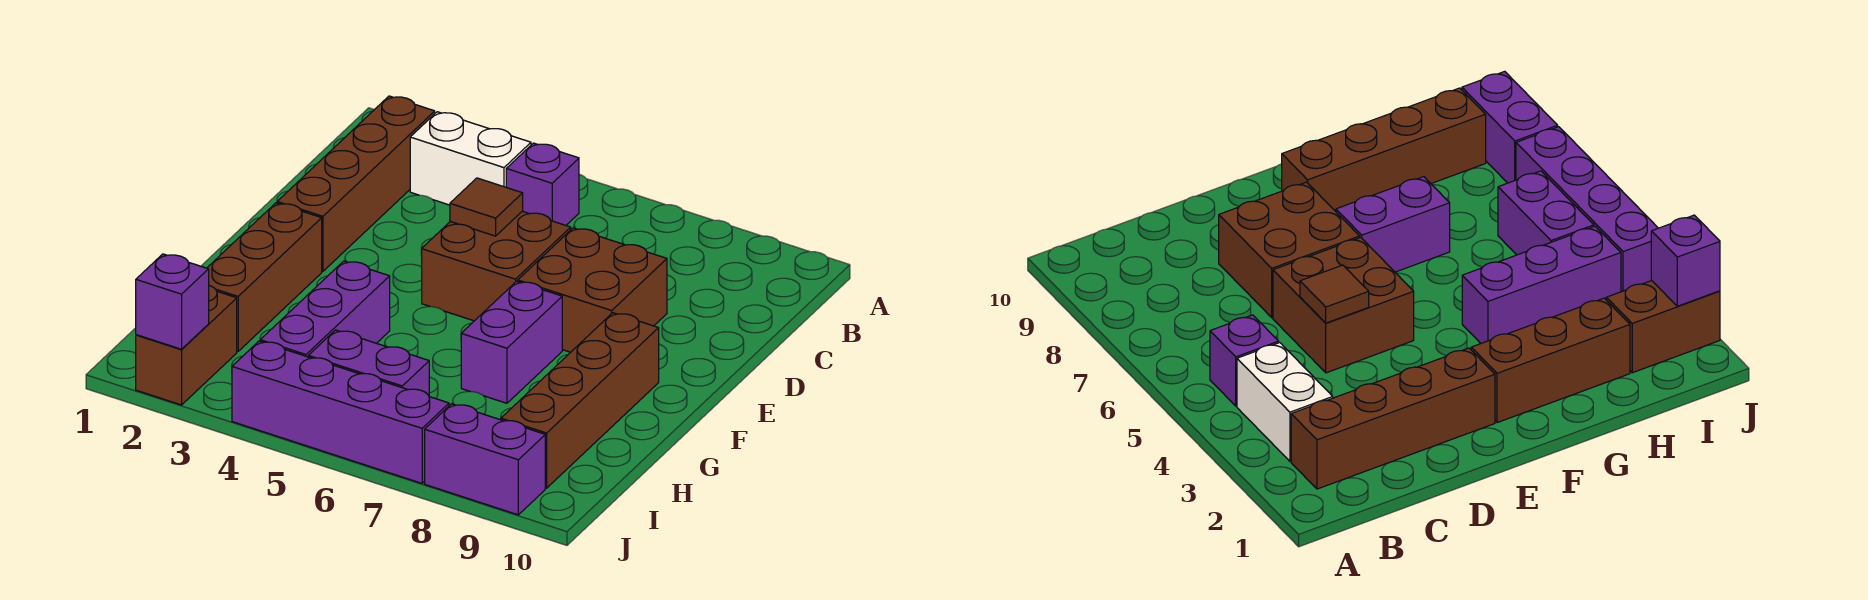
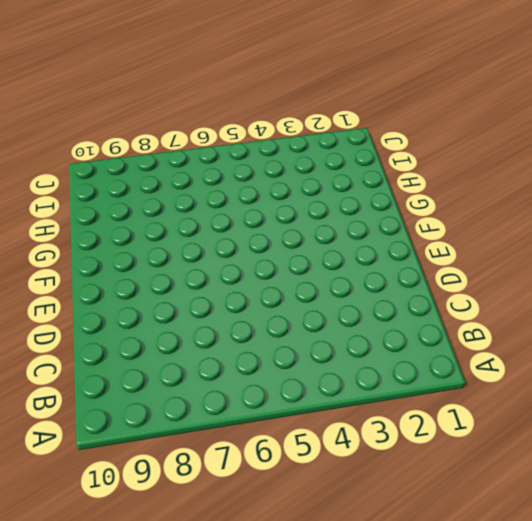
none -> brown brick B2:E2 level 1
none -> white brick B3:B4 level 1
none -> purple brick B5 level 1

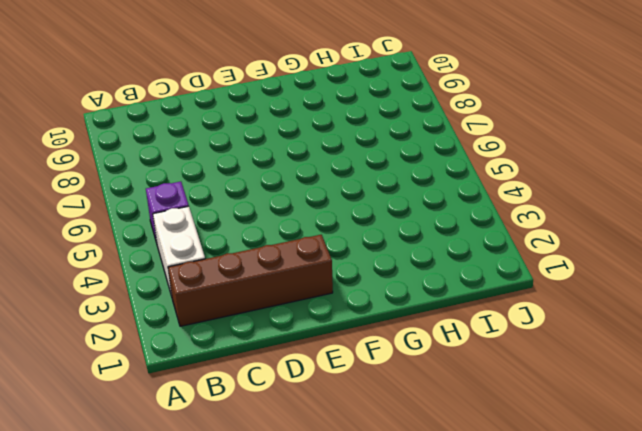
none -> brown brick D5:E6 level 1
none -> brown brick D7:E8 level 1
none -> brown brick F2:H2 level 1

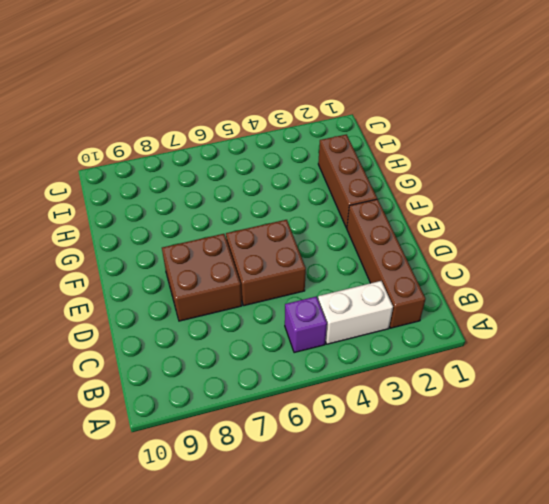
none -> purple brick F7:G7 level 1
none -> brown brick F9:I9 level 1
none -> purple brick G4:I4 level 1

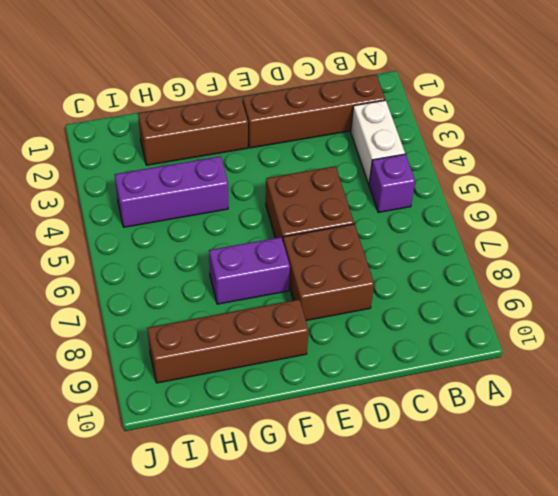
none -> brown brick I2:J2 level 1
none -> purple brick I5:I6 level 1
none -> purple brick J4:J7 level 1

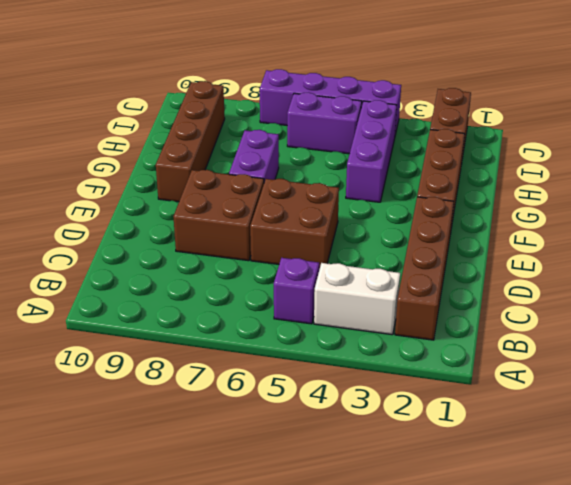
none -> purple brick J8:J9 level 1
none -> brown tile D5 level 2
none -> purple brick J2 level 2

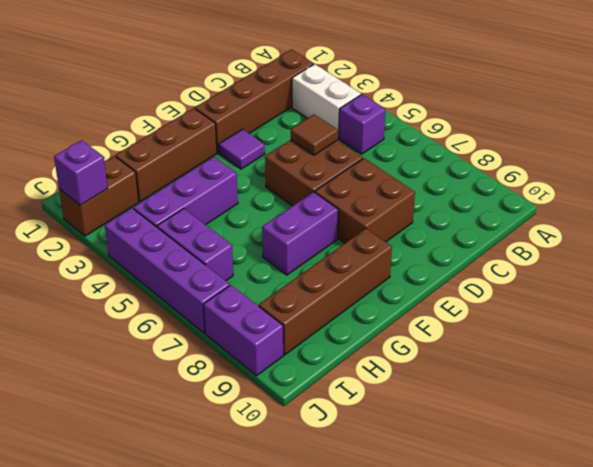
purple tile E3 level 1 -> none

